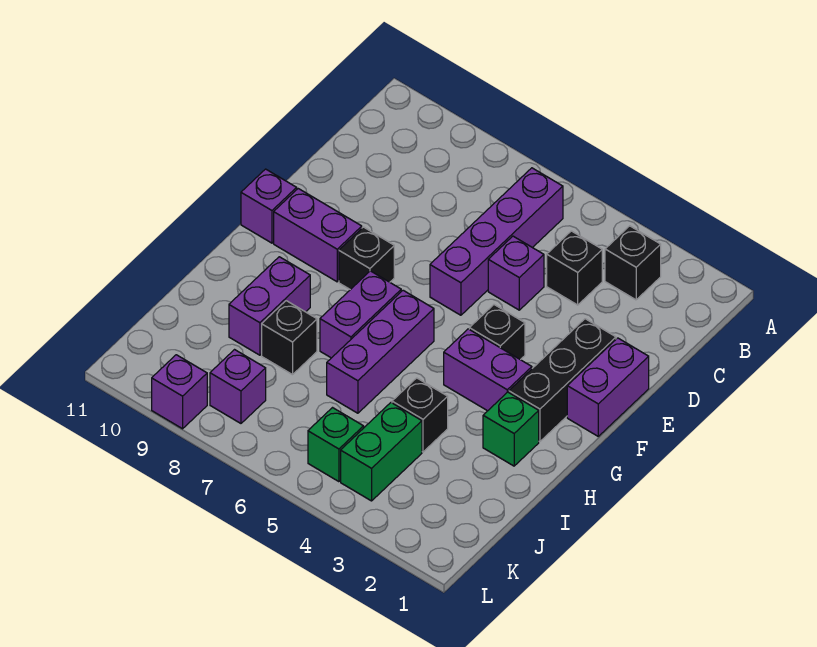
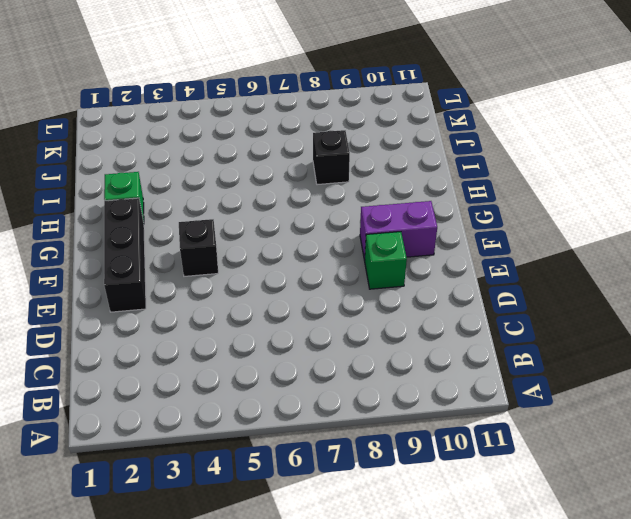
green brick E9 level 1 -> green brick K5 level 1
none -> black brick B3 level 1
none -> purple brick B6:E6 level 1
none -> black brick C4 level 1

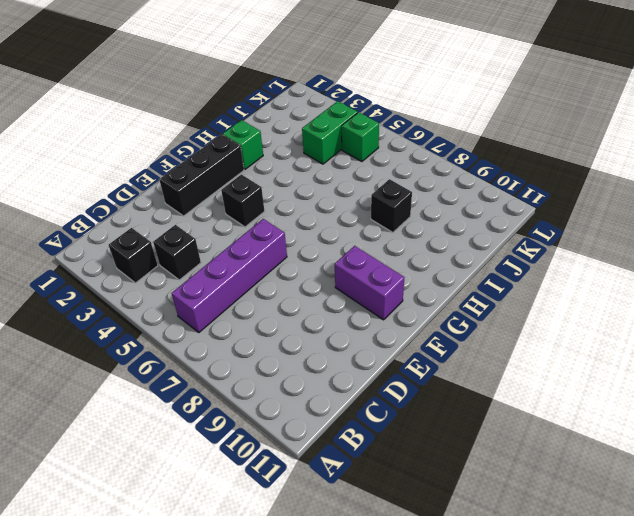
none -> purple brick D5 level 1
none -> purple brick E1:F1 level 1
none -> black brick F8 level 1

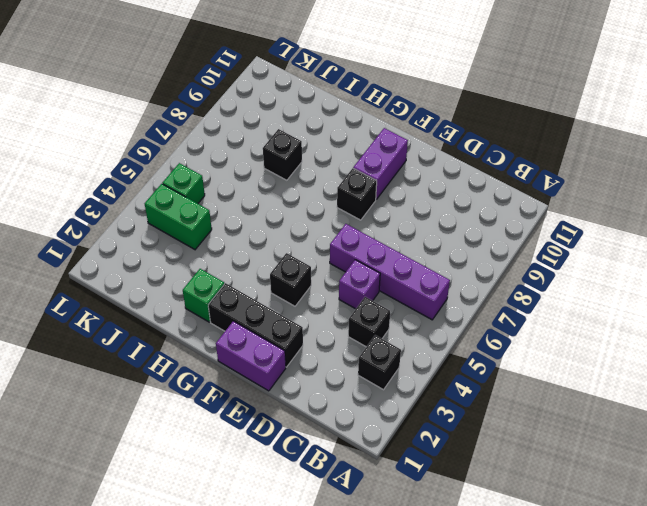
none -> purple brick F11 level 1
none -> purple brick G3:G4 level 1
none -> purple brick G6:I6 level 1

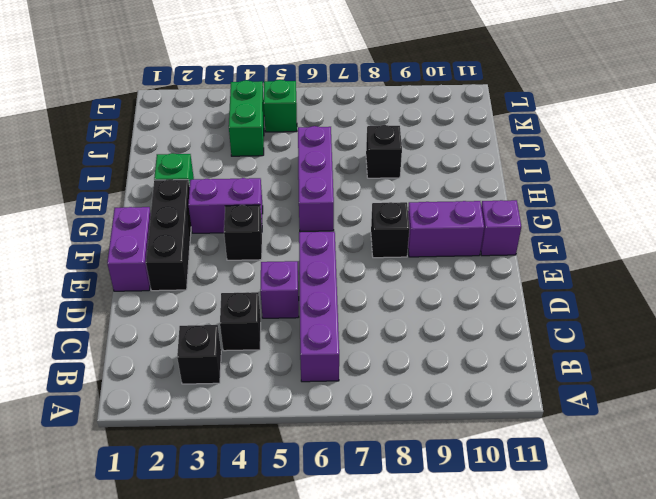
none -> purple brick G7:H7 level 1
none -> purple brick H9:I9 level 1
none -> black brick I4 level 1

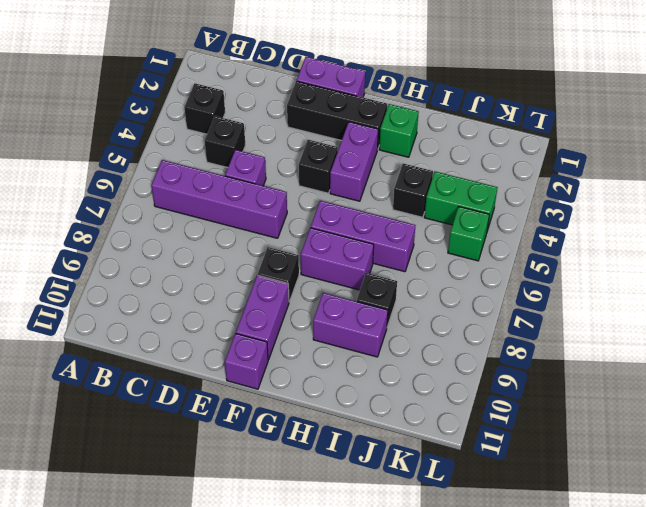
none -> purple brick K8 level 1
none -> purple brick L9 level 1

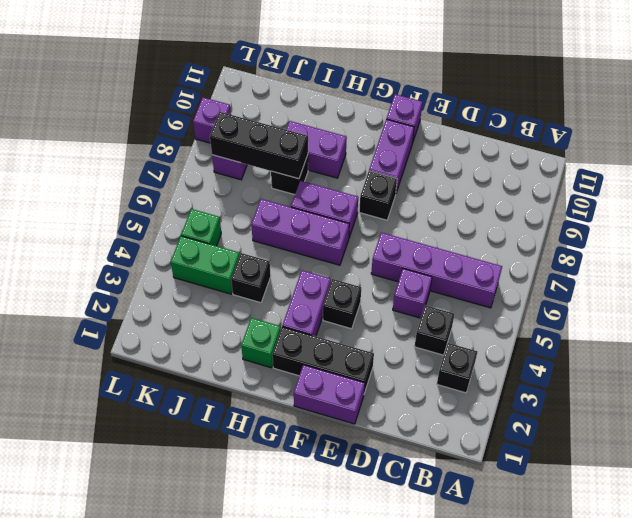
black brick I8:K8 level 2 -> none

